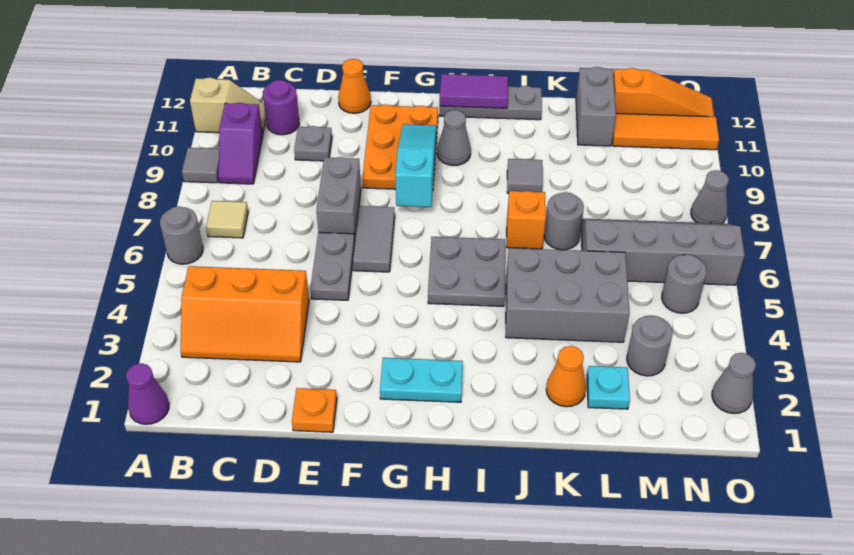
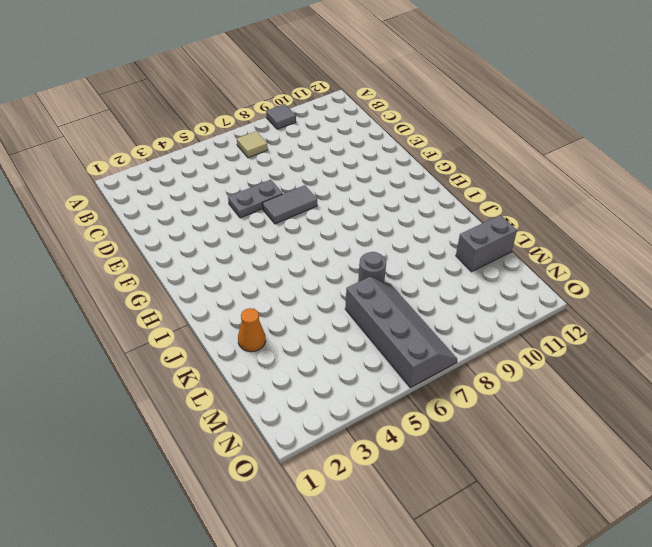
none -> purple cone A1 level 1
none -> grey round brick A6 level 1
none -> tan slope A11:B11 level 1 top A
none -> orange slope B3:D4 level 1 top 4

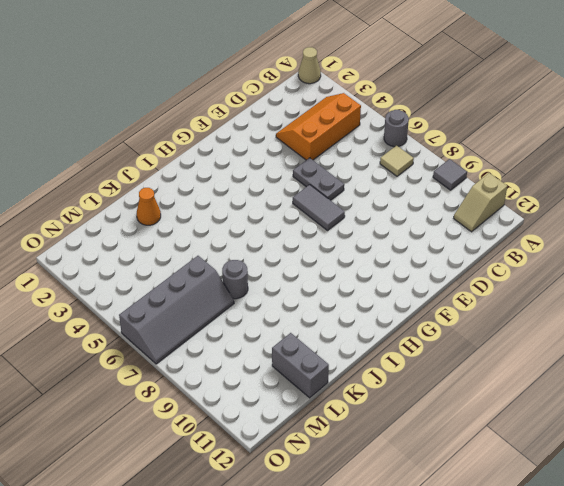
tan cone A1 level 1 -> purple cone A1 level 1
none -> purple slope B9:B10 level 1 top 10
none -> purple round brick C11 level 1
none -> grey plate D10 level 1
none -> orange plate E1 level 1

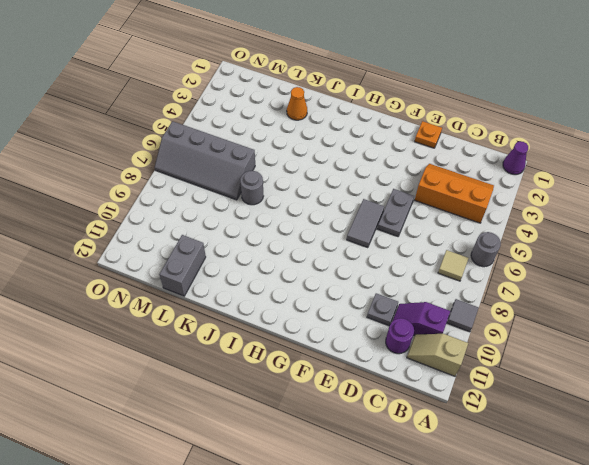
purple slope B10:C10 level 1 top B -> purple slope B9:B10 level 1 top 10
none -> grey brick E7:E8 level 1
none -> orange cone E12 level 1
none -> orange plate F9:G11 level 1
none -> cyan plate G2:H2 level 1

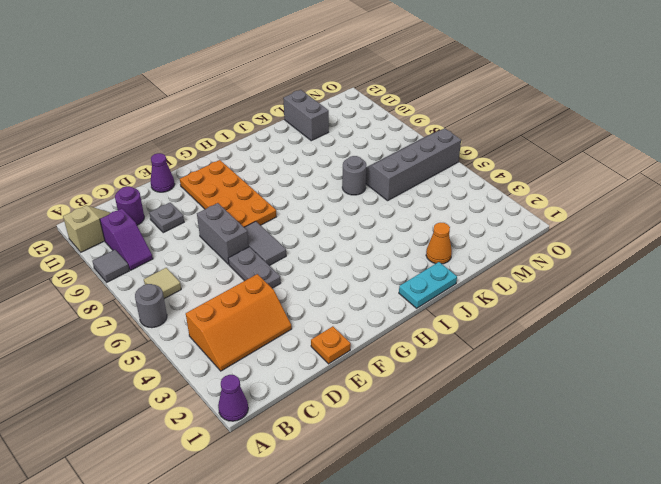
purple cone E12 level 1 -> orange cone E12 level 1
orange plate F8:G11 level 1 -> orange plate F9:G11 level 1
cyan plate I1:J1 level 1 -> cyan plate G2:H2 level 1
none -> grey plate H5:I6 level 1
none -> grey cone H10 level 1
none -> grey plate H12:J12 level 1
none -> grey brick J4:L5 level 1

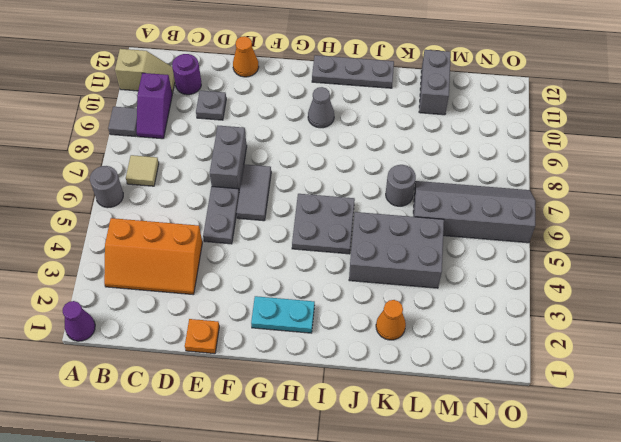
none -> orange plate F9:G11 level 1
none -> orange brick J7 level 1
none -> grey tile J9 level 1
none -> cyan plate L2 level 1

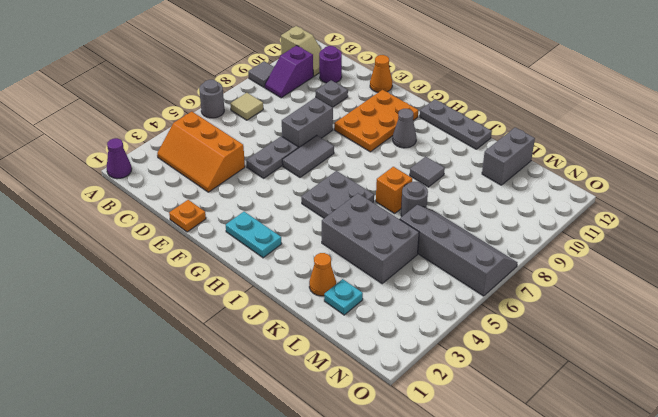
none -> grey round brick M3 level 1
none -> orange tile M11:O11 level 1
none -> orange slope M12:O12 level 1 top M
none -> grey round brick N5 level 1

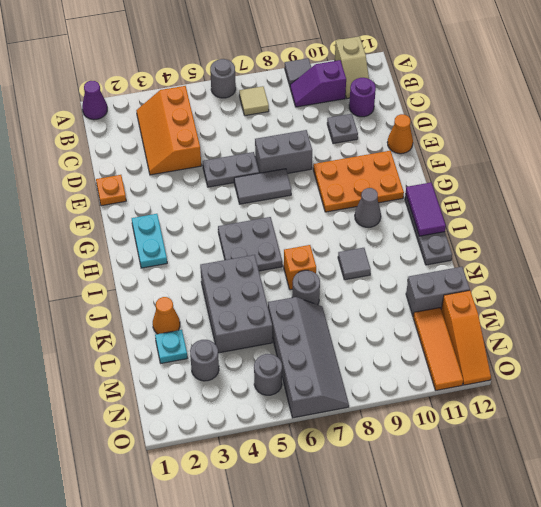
none -> grey cone O2 level 1
none -> grey cone O8 level 1
none -> cyan slope G8:G10 level 2 top 8

